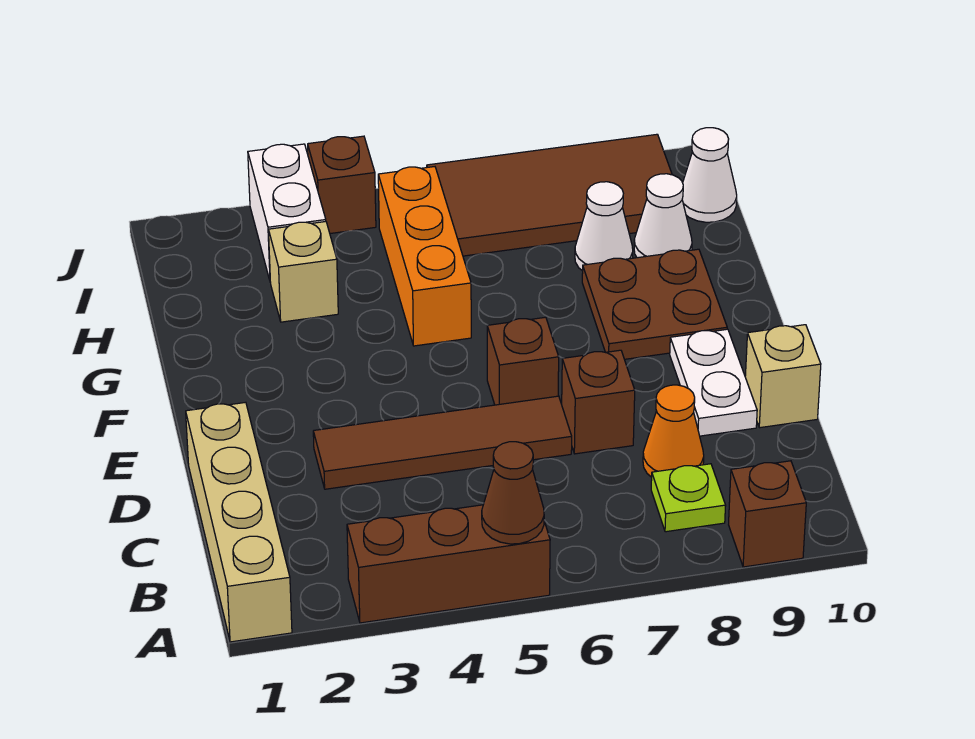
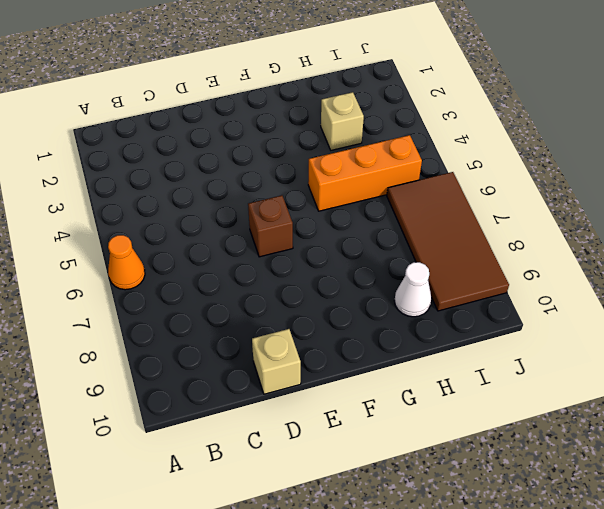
orange cone A6 level 1 -> orange cone C8 level 1
none -> tan brick A1:D1 level 1
none -> brown brick A3:A5 level 1
none -> brown brick A9 level 1

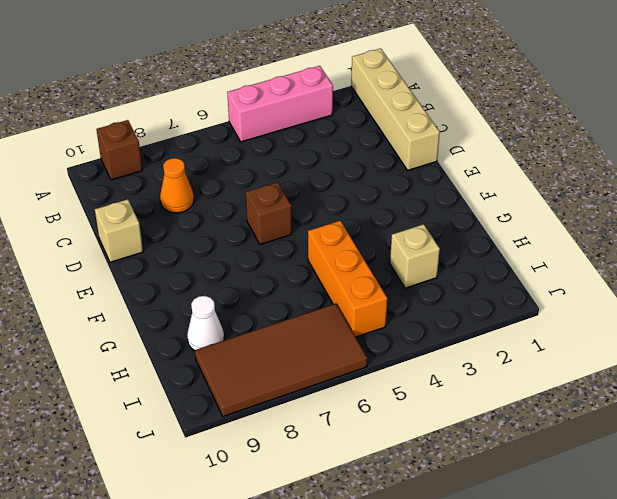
pink brick A3:A5 level 1 -> brown brick A3:A5 level 1
none -> lime plate B8 level 1
none -> brown tile D3:D6 level 1
none -> brown brick D7 level 1

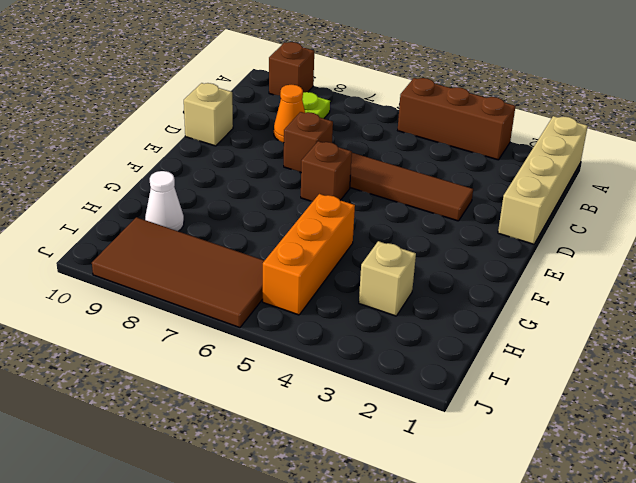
none -> white plate D9:E9 level 1
none -> brown plate F8:G9 level 1
none -> white cone H8 level 1

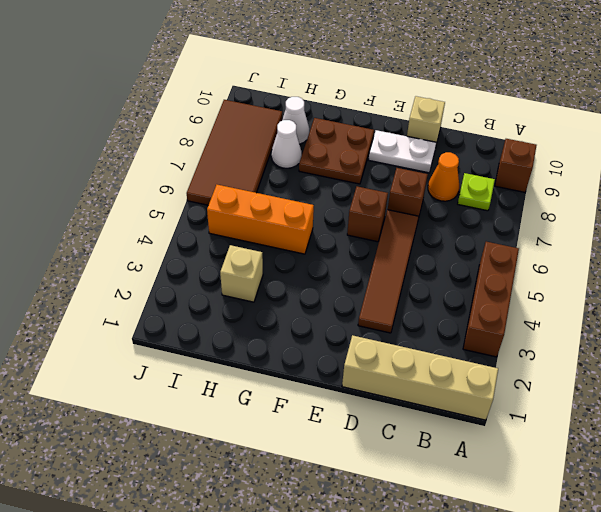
none -> white brick I3:J3 level 1
none -> white cone I10 level 1
none -> brown brick J4 level 1

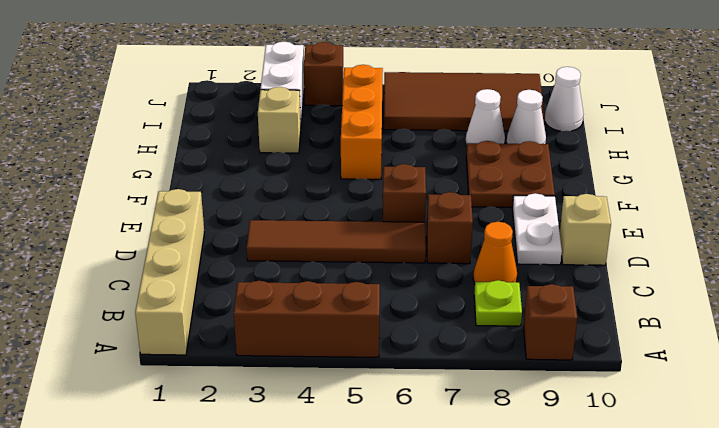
none -> brown cone A5 level 2

